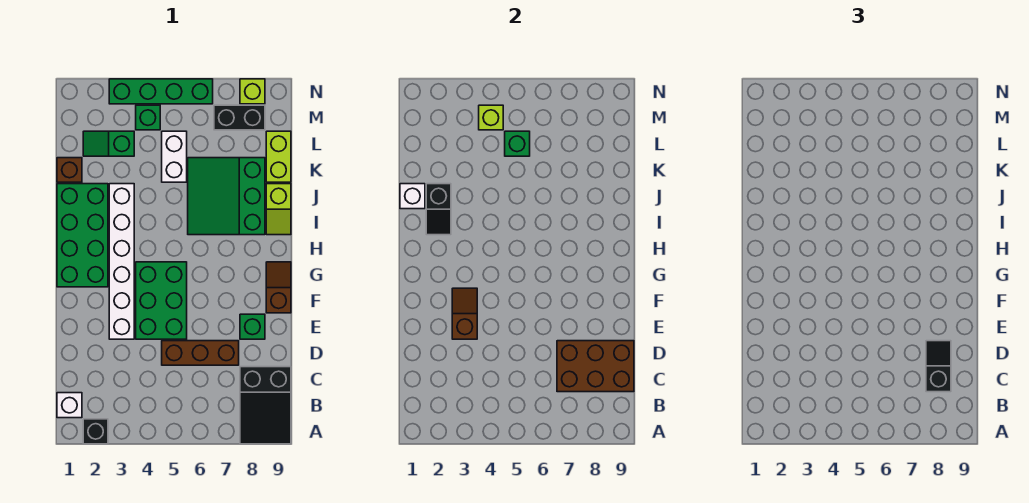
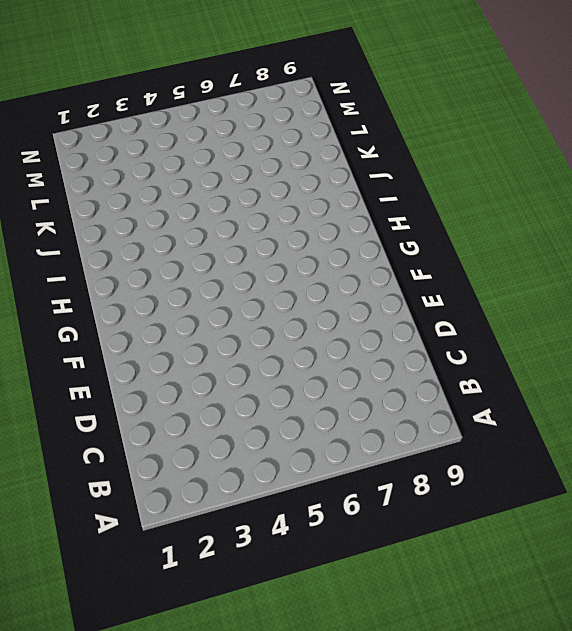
none -> black brick A2 level 1
none -> black slope A8:C9 level 1 top C
none -> white brick B1 level 1

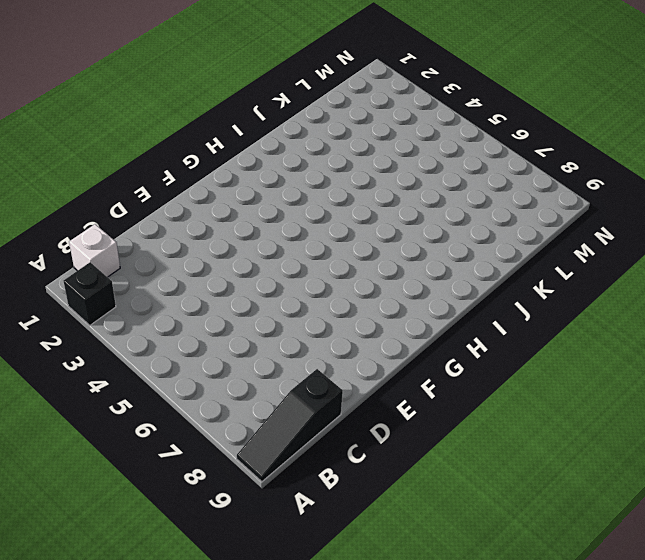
black slope A9:C9 level 1 top C -> black slope A8:C9 level 1 top C
none -> brown brick D5:D7 level 1
none -> white brick E3:J3 level 1
none -> green brick E4:G5 level 1

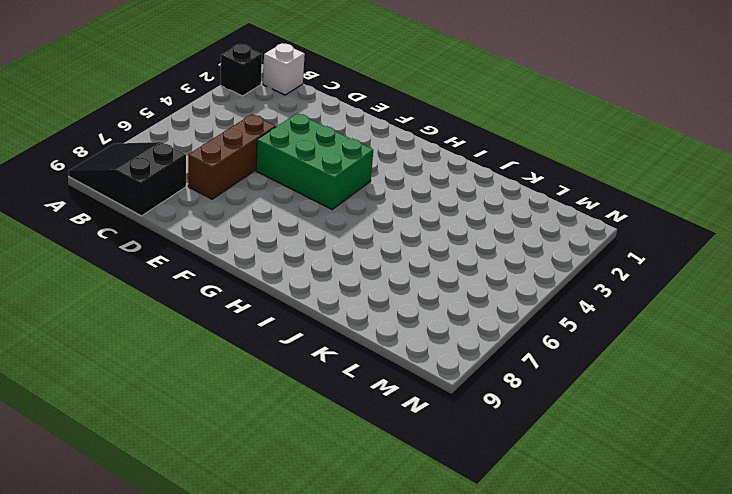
none -> white brick E3:J3 level 1
none -> green brick E8 level 1
none -> brown slope F9:G9 level 1 top F

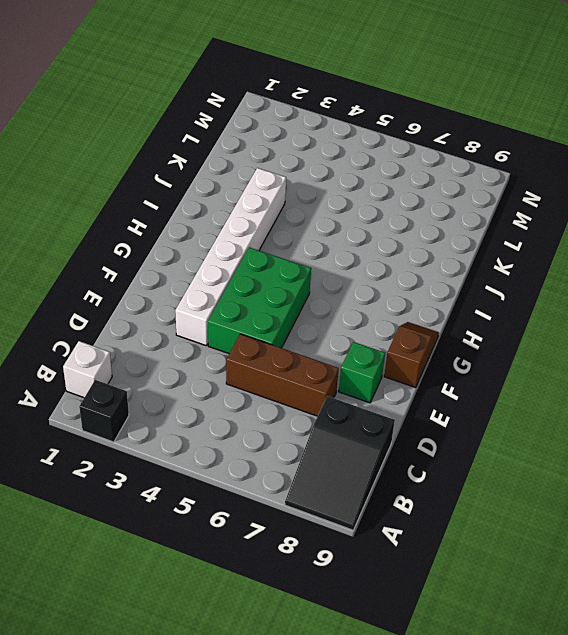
none -> green brick G1:J2 level 1
none -> green slope I6:K8 level 1 top 8
none -> lime slope I9:J9 level 1 top J

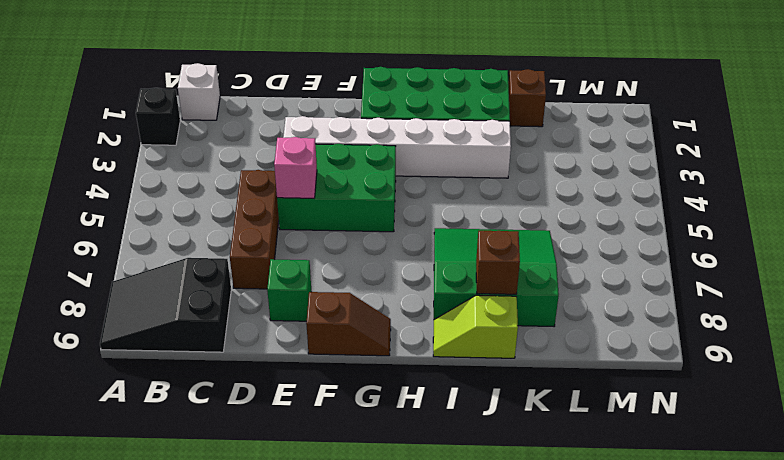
pink brick E5 level 2 -> none
brown brick J8 level 2 -> none
none -> white brick K5:L5 level 1
none -> lime brick K9:L9 level 1
none -> green slope L2:L3 level 1 top 3

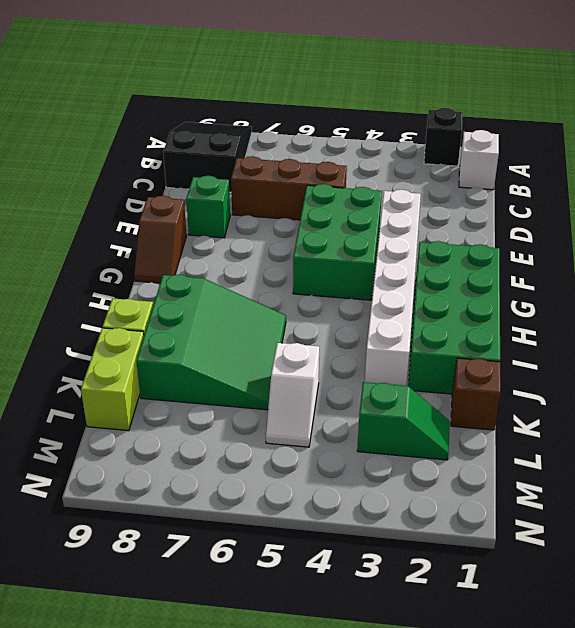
white slope K5:L5 level 1 top K -> white brick K5:L5 level 1
none -> green brick M4 level 1
none -> black brick M7:M8 level 1
none -> green brick N3:N6 level 1

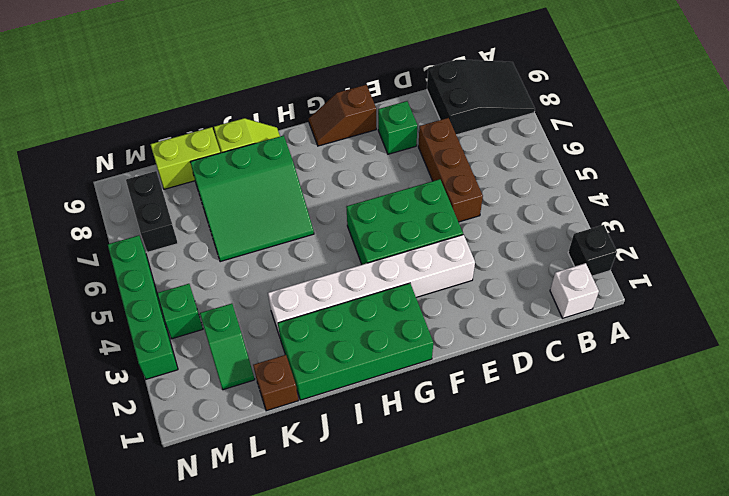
none -> white brick K5:L5 level 1
none -> lime brick N8 level 1
none -> brown brick C7:D9 level 2

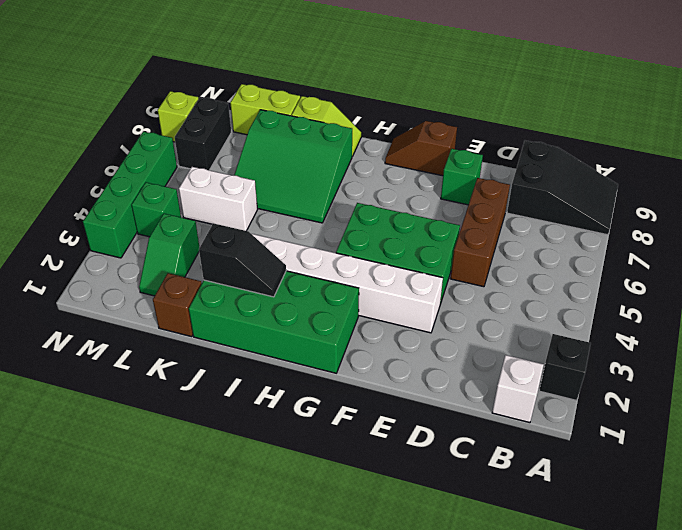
none -> brown brick C7:D9 level 2
none -> brown slope E3:F3 level 2 top E
none -> white brick J1 level 2

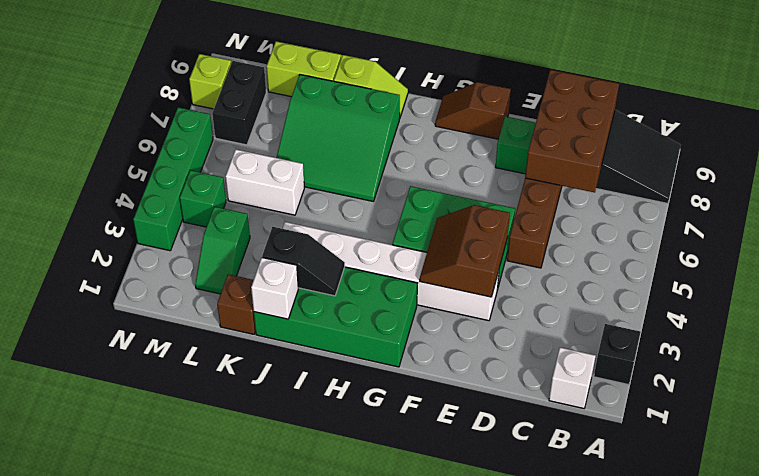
brown slope E3:F4 level 2 top E -> brown slope E3:F3 level 2 top E
none -> green brick L5 level 2
none -> lime brick M4 level 2
none -> black slope C8:D8 level 3 top C

